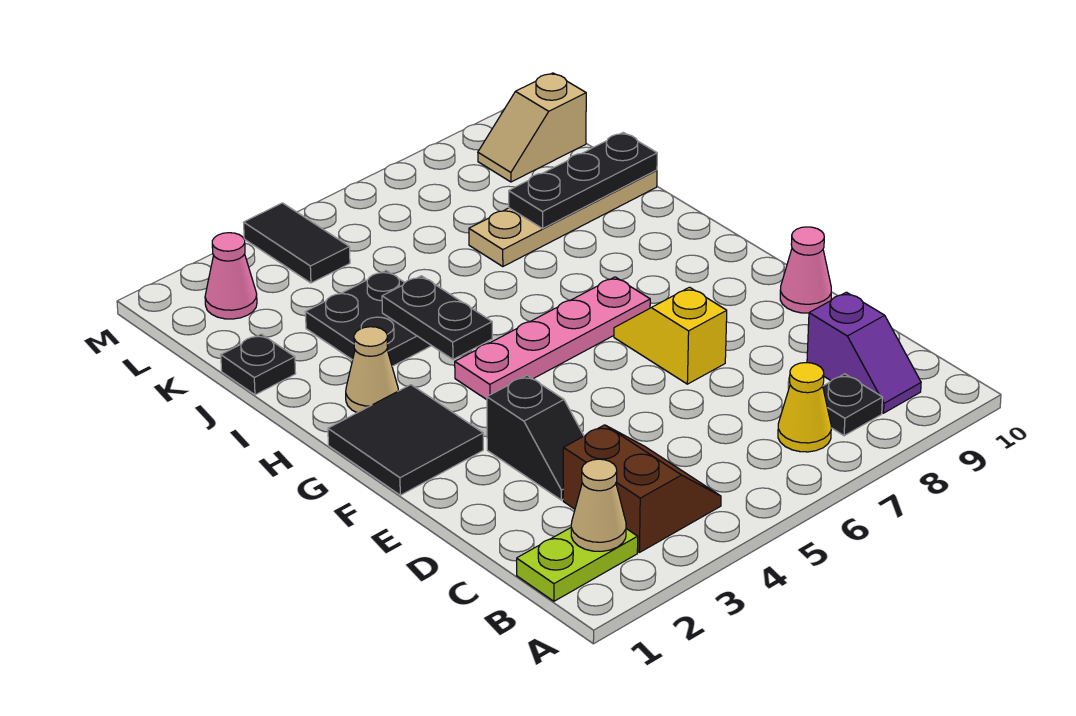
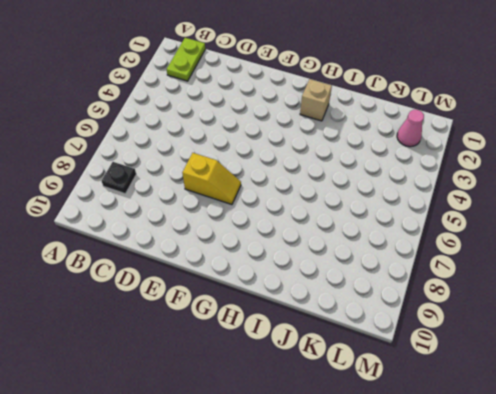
tan brick H2 level 1 -> tan cone H2 level 1
none -> brown slope B3:C4 level 1 top 3
none -> yellow cone B7 level 1
none -> purple slope B9:C9 level 1 top C

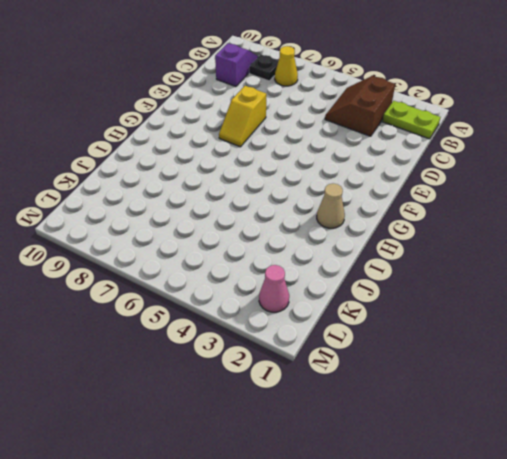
none -> black slope D3:E3 level 1 top E
none -> pink cone E10 level 1
none -> black tile F1:G2 level 1

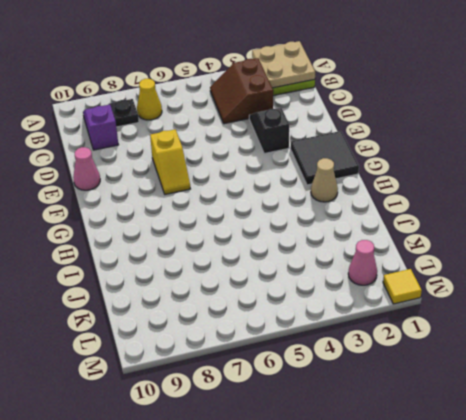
tan plate A1:B2 level 2 -> tan cone B2 level 2
yellow tile M1 level 1 -> none
none -> pink plate G4:G7 level 1
none -> black plate I3:J4 level 1
none -> black plate J1 level 1

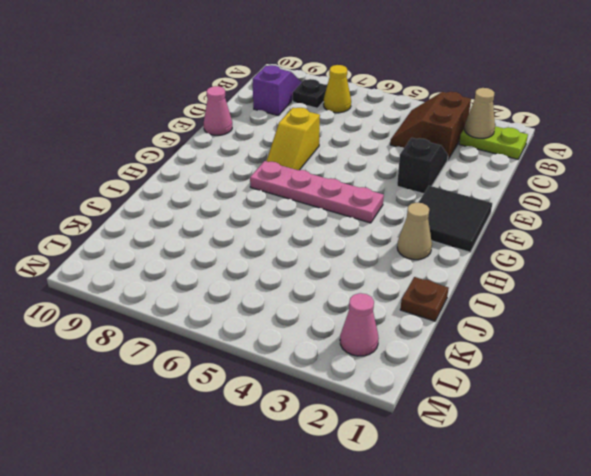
brown plate J1 level 1 -> black plate J1 level 1
none -> black plate I3:J4 level 1
none -> tan plate J7:J10 level 1
none -> black tile L4:M4 level 1

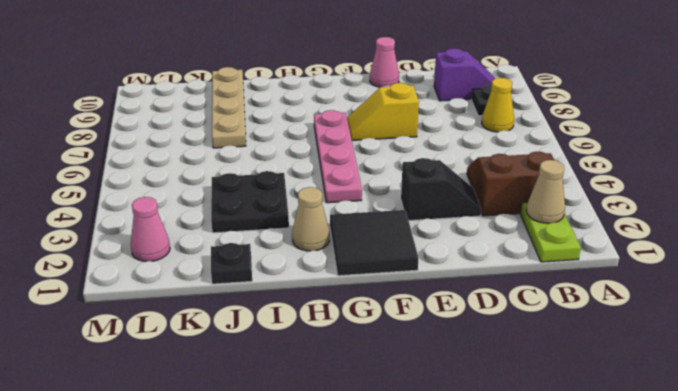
none -> black tile L4:M4 level 1
none -> tan slope L9:L10 level 1 top 10
none -> black plate H4:I4 level 2

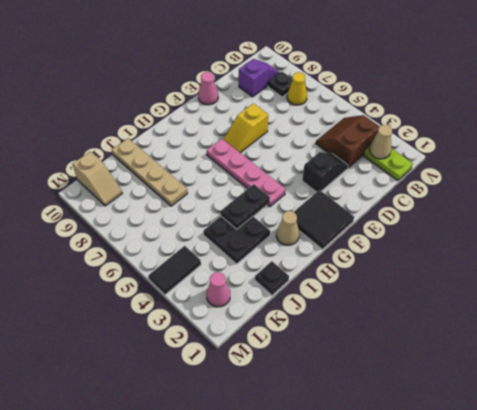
none -> black plate J8:J10 level 2

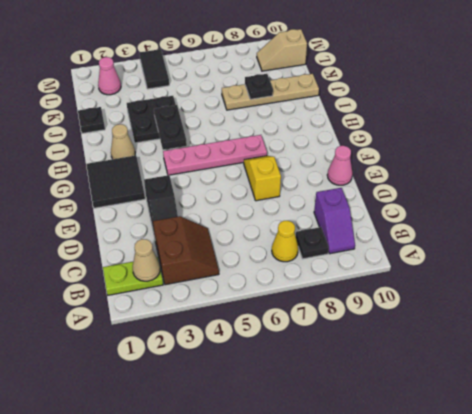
black plate J8 level 2 -> black plate J8:J10 level 2

